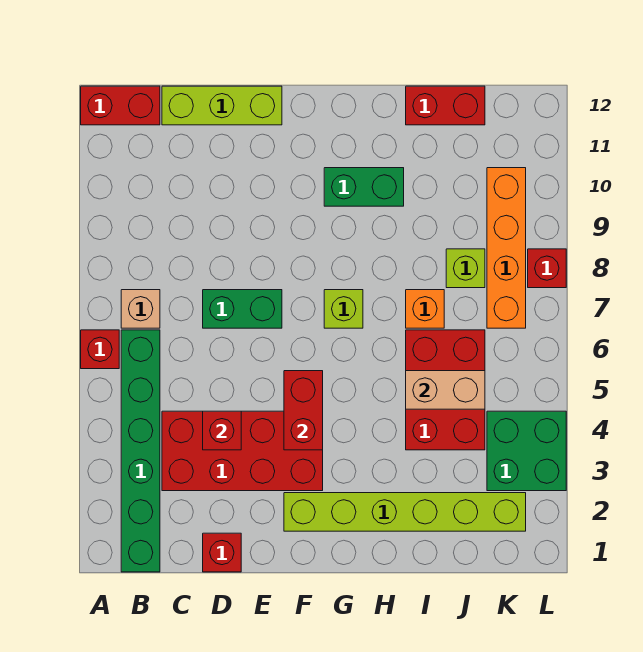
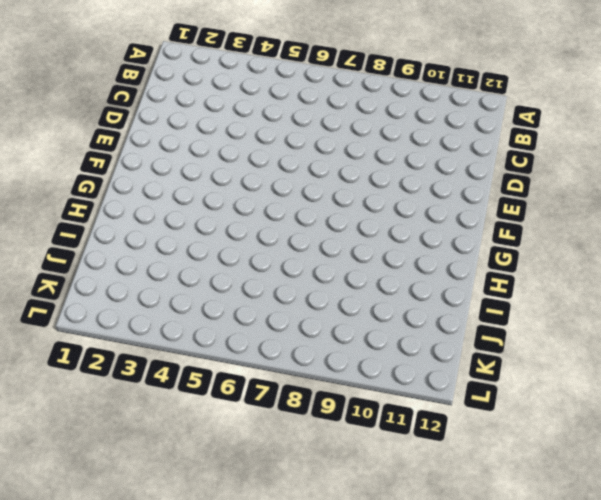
none -> red brick A6 level 1
none -> red brick A12:B12 level 1
none -> green brick B1:B6 level 1

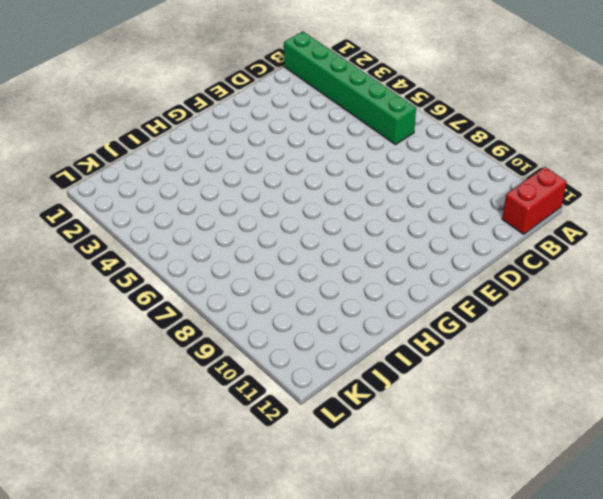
none -> red brick A6 level 1
none -> tan brick B7 level 1
none -> red brick C3:F4 level 1

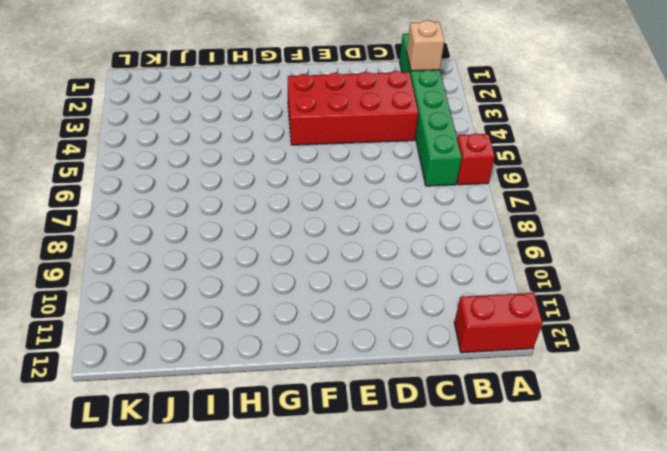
tan brick B2 level 2 -> tan brick B7 level 1
none -> lime brick C12:E12 level 1
none -> red brick D1 level 1
none -> green brick D7:E7 level 1

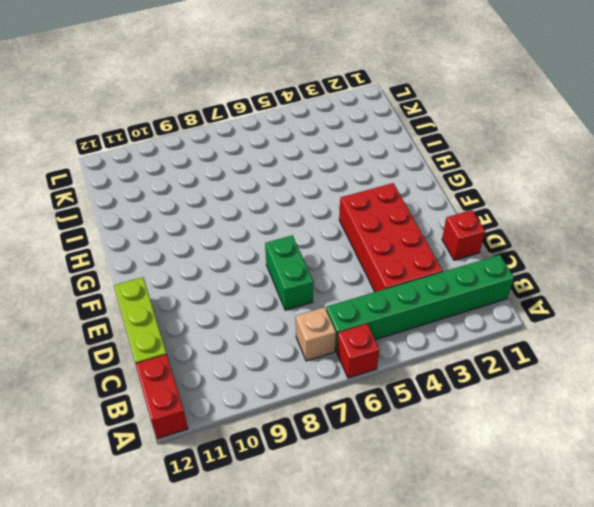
none -> lime brick F2:K2 level 1
none -> lime brick G7 level 1
none -> green brick G10:H10 level 1

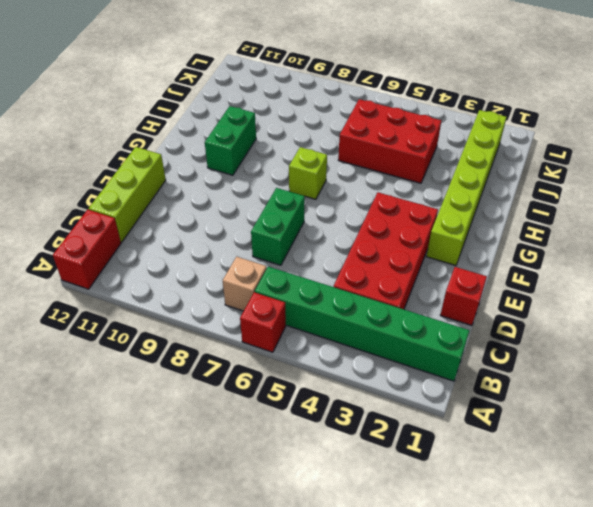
none -> orange brick I7 level 1
none -> red brick I12:J12 level 1
none -> lime brick J8 level 1

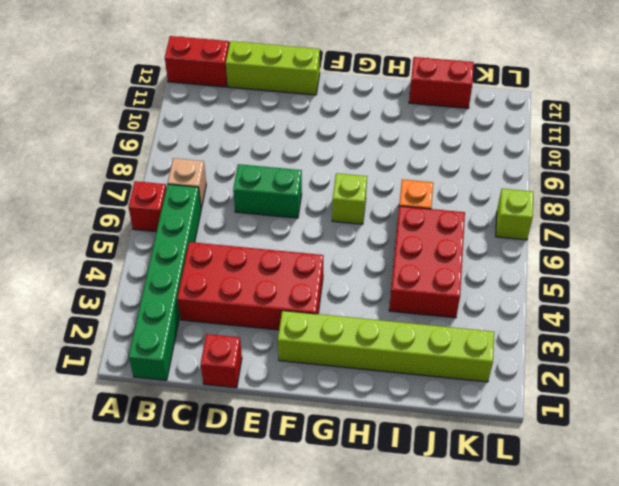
lime brick L7 level 1 -> lime brick J8 level 1
none -> green brick G10:H10 level 1
none -> green brick K3:L4 level 1
none -> orange brick K7:K10 level 1

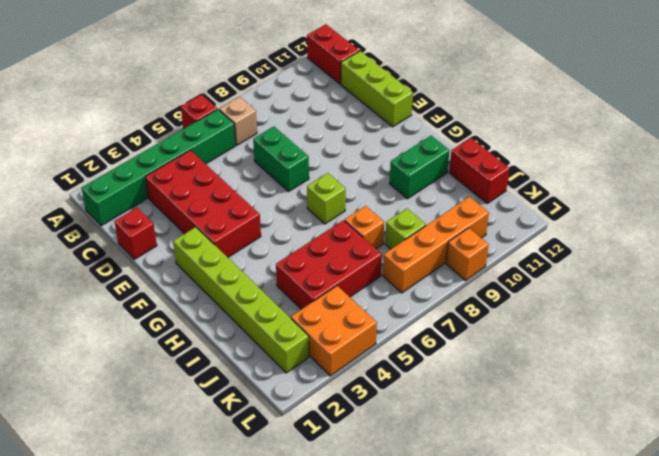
green brick H10:H11 level 1 -> green brick G10:H10 level 1
orange brick K3:L4 level 1 -> green brick K3:L4 level 1
orange brick L9 level 1 -> none
none -> red brick L8 level 1
none -> red brick D4 level 2
none -> red brick F4:F5 level 2

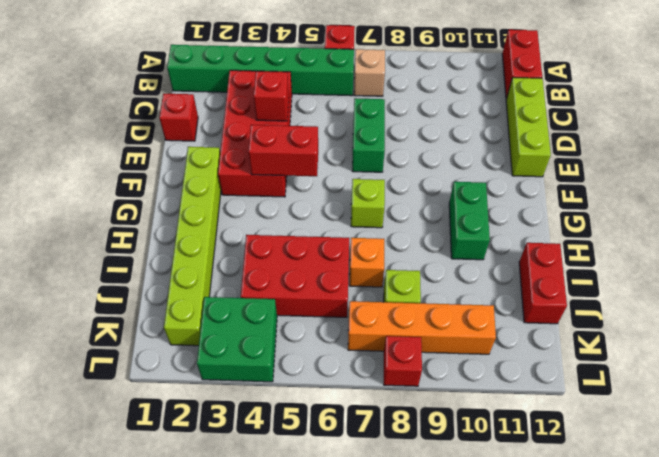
none -> tan brick I5:J5 level 2

